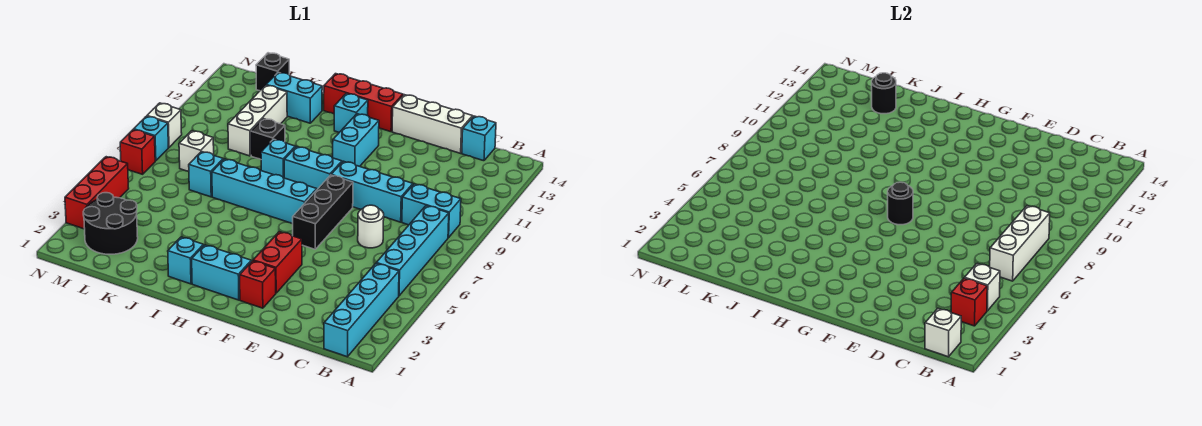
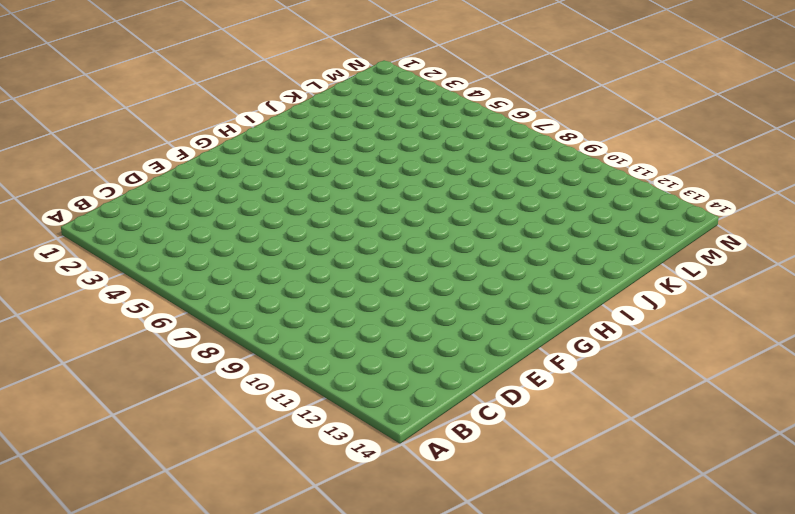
none -> cyan brick B1:B4 level 1
none -> cyan brick B5:B8 level 1
none -> cyan brick B9:C9 level 1
none -> cyan brick C14 level 1

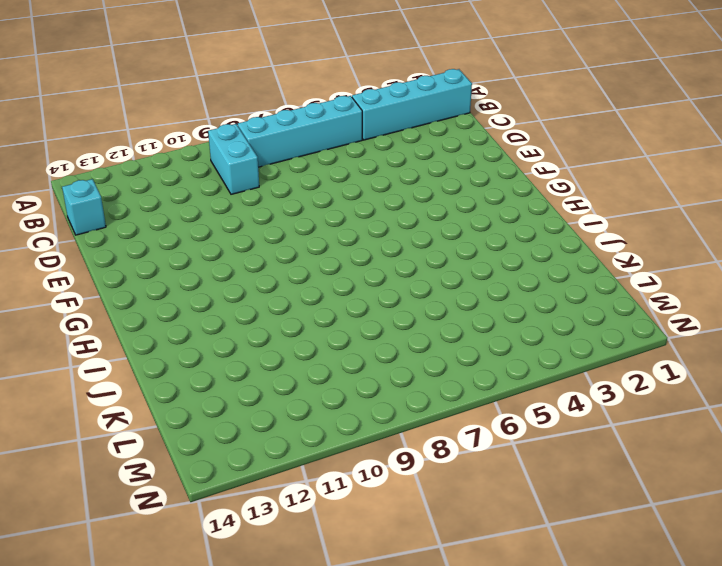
none -> white round brick D7 level 1
none -> cyan brick D9:F9 level 1
none -> white brick D14:F14 level 1
none -> red brick F2 level 1

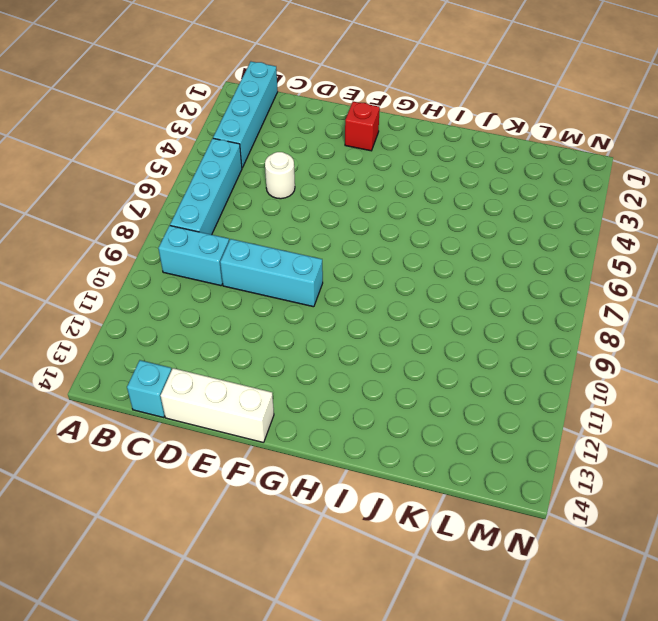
white round brick D5 level 1 -> white round brick D7 level 1
none -> red brick F3:F4 level 1
none -> black brick F6:F8 level 1
none -> cyan brick G2:H2 level 1
none -> cyan brick G7:J7 level 1

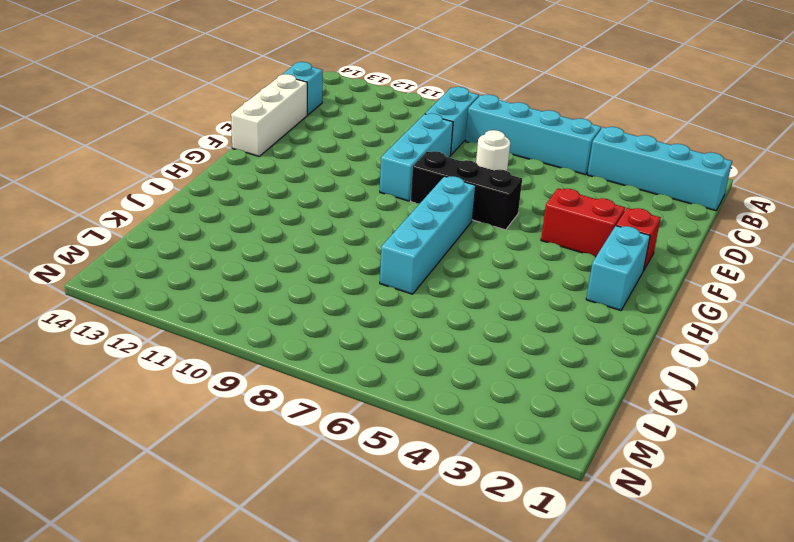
none -> cyan brick G9:H9 level 1
none -> cyan brick G11:G12 level 1
none -> red brick G14:I14 level 1
none -> cyan brick H13 level 1

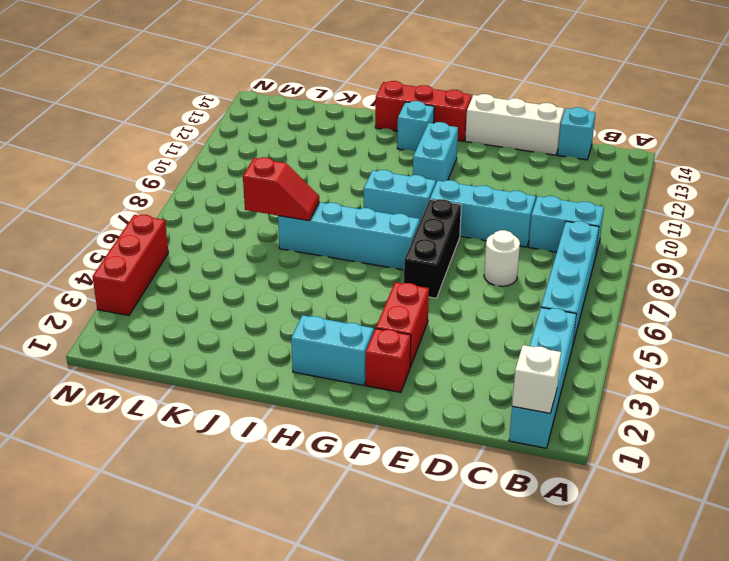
red slope J7:K7 level 2 top K -> none
none -> cyan brick I2 level 1
none -> cyan brick I9 level 1
none -> black brick J10 level 1
none -> cyan brick J13:K13 level 1

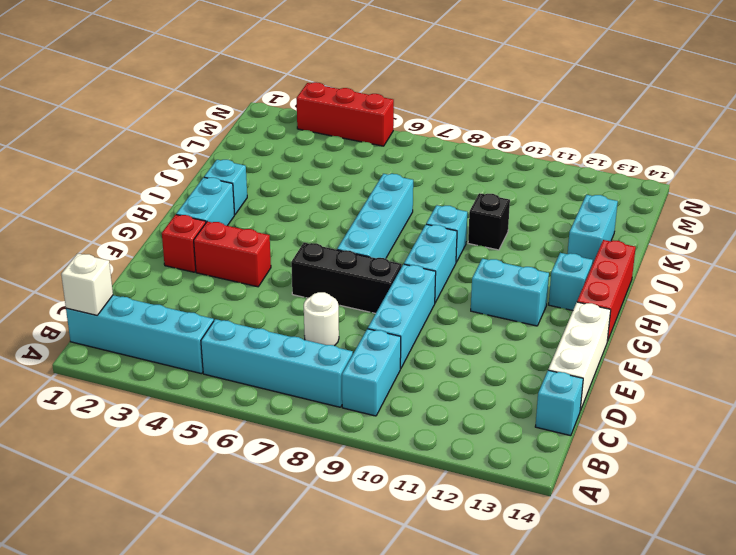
none -> cyan brick K7 level 1
none -> white brick K10:K12 level 1
none -> black round brick L2:M3 level 1
none -> white brick L8 level 1

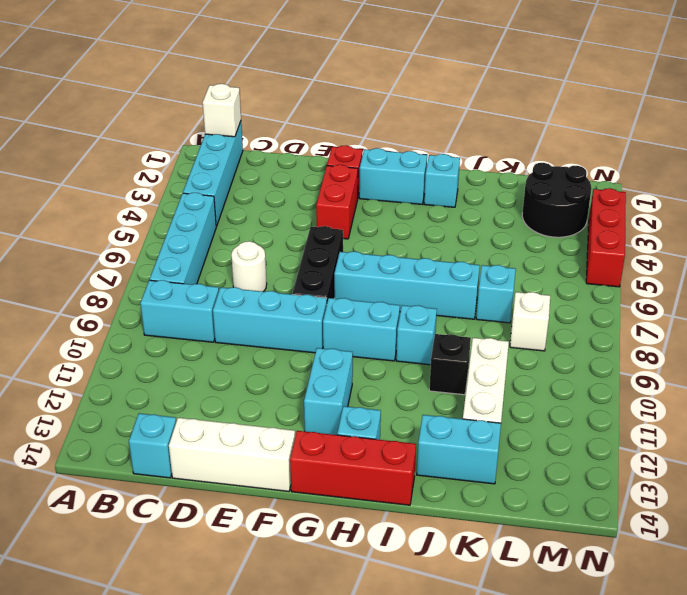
none -> black brick L14 level 1
none -> red brick N7 level 1
none -> cyan brick N8 level 1
none -> white brick N9 level 1

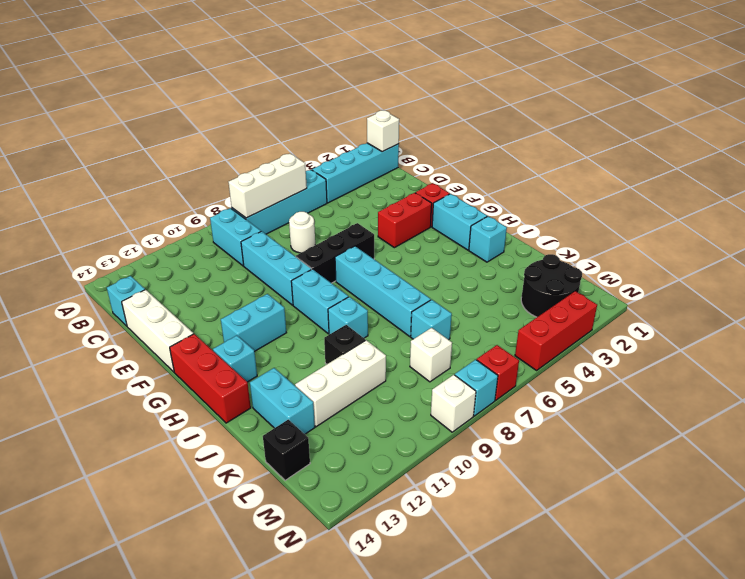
none -> red brick B3 level 2
none -> white brick B4 level 2
none -> black round brick G7 level 2
none -> black round brick K13 level 2

